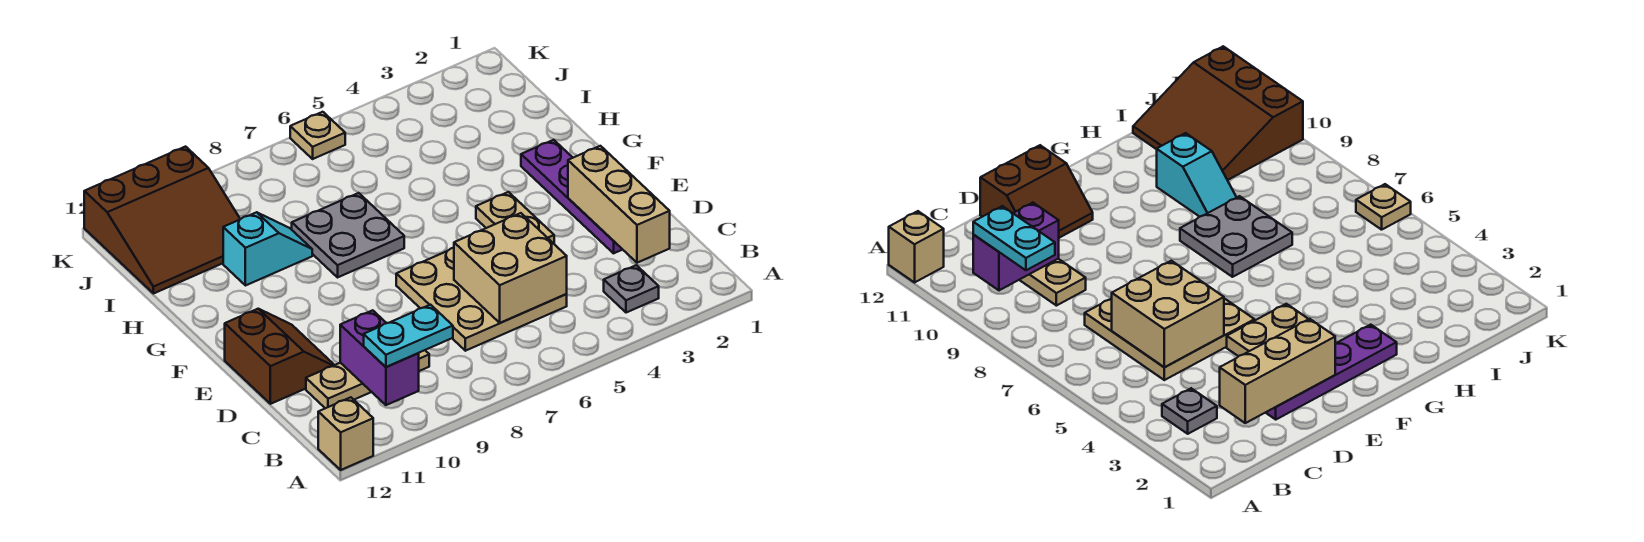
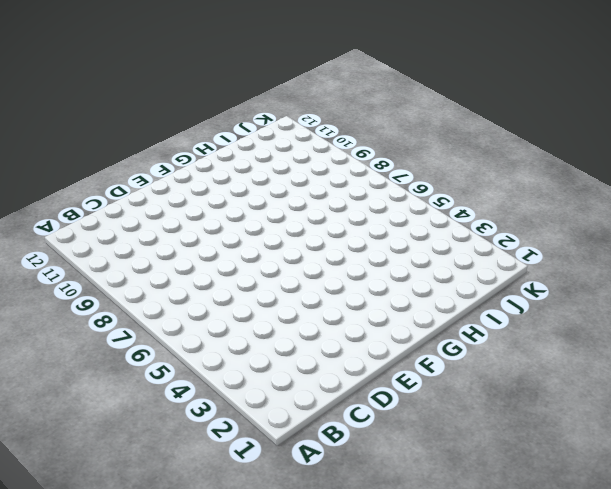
none -> tan brick A12 level 1
none -> grey plate B3 level 1
none -> tan plate C5:E7 level 1

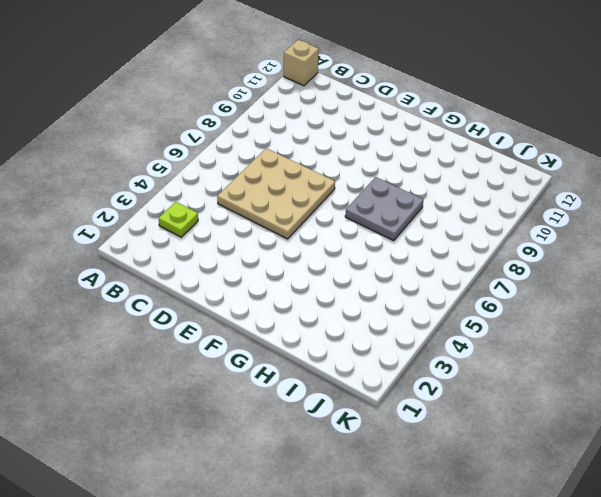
lime plate B3 level 1 -> grey plate B3 level 1
none -> tan plate C9:C11 level 1
none -> purple plate D2:G2 level 1
none -> brown slope D11:E12 level 1 top 12

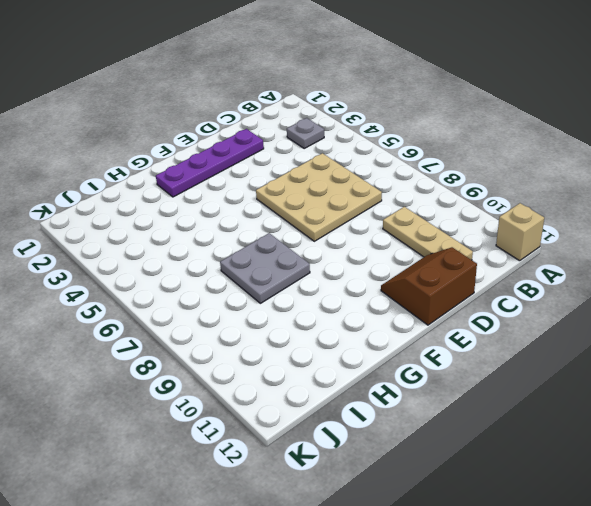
none -> tan plate E4:F4 level 1
none -> cyan slope H9:H10 level 1 top 10
none -> brown slope I10:K12 level 1 top K

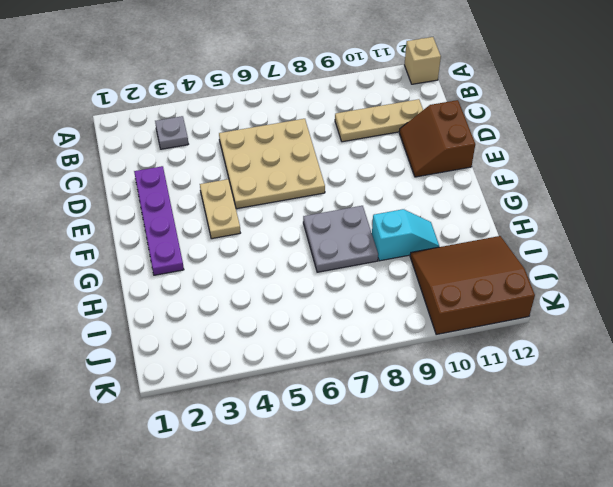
cyan slope H9:H10 level 1 top 9 -> cyan slope H9:H10 level 1 top 10
none -> tan plate K6 level 1
none -> purple brick B10:C10 level 2
none -> tan brick C2:E2 level 2

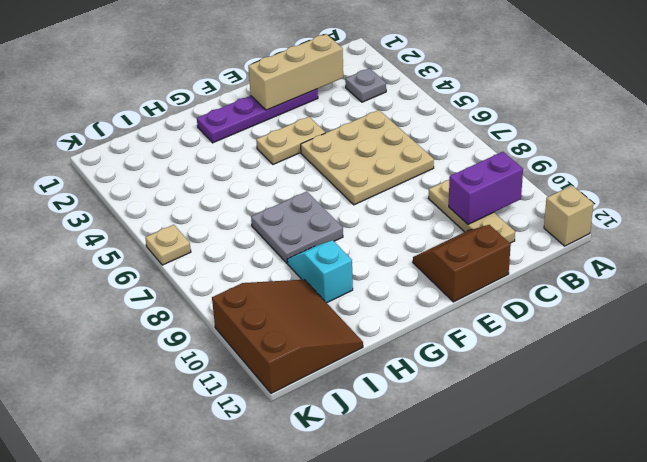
none -> tan brick C5:D6 level 2
none -> cyan plate B9:B10 level 3

